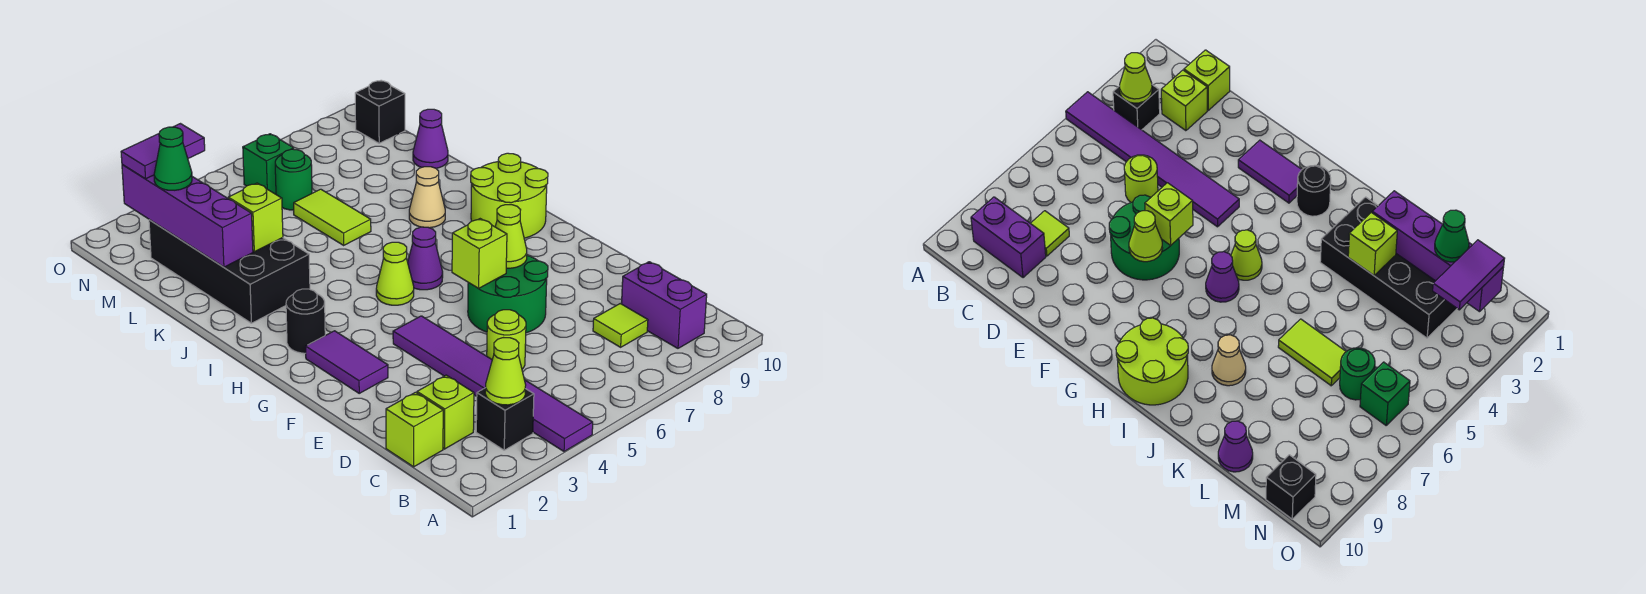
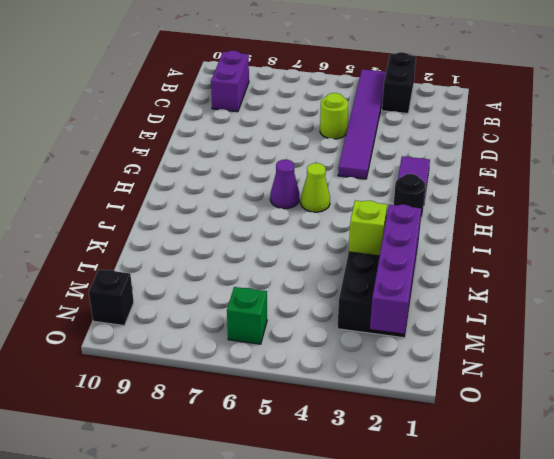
black brick A3:B3 level 1 -> black brick B3 level 1
none -> lime brick C1 level 1
none -> lime brick C2 level 1
none -> lime tile C8 level 1

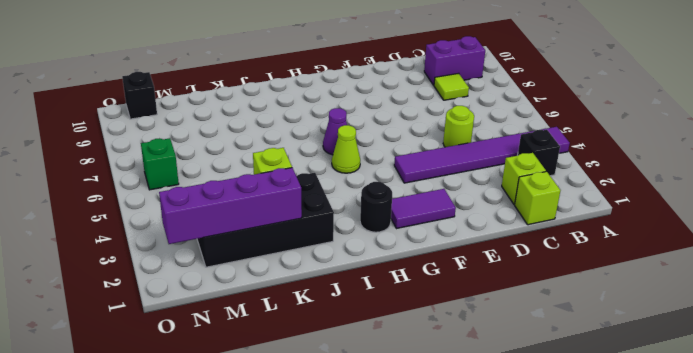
none -> green round brick E6:F7 level 1
none -> lime round brick H9:I10 level 1
none -> tan cone J8 level 1

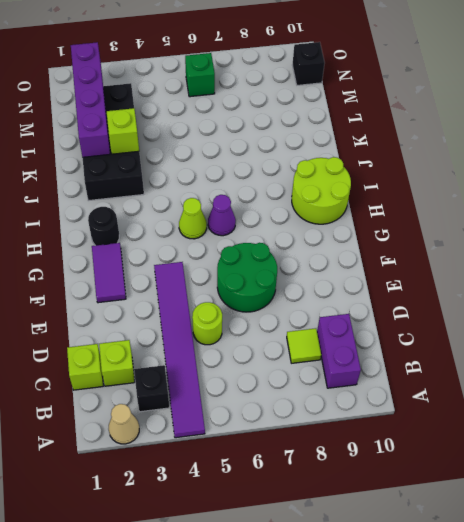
tan cone A2 level 1 -> tan cone J8 level 1
none -> lime tile K6:L6 level 1
none -> purple cone L10 level 1
none -> green round brick M6 level 1

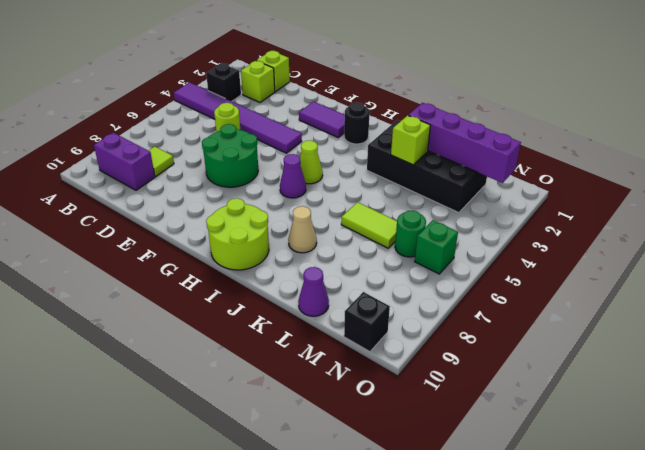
none -> lime cone B3 level 2
none -> lime brick F6 level 2
none -> lime cone F7 level 2

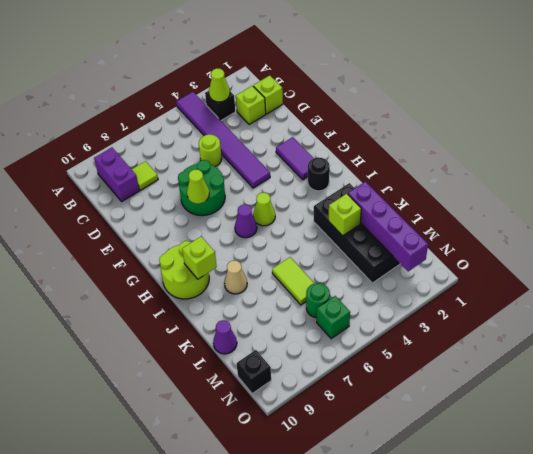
lime brick I9 level 2 -> lime brick F6 level 2
none -> green cone M2 level 3
none -> purple tile N2:N3 level 3

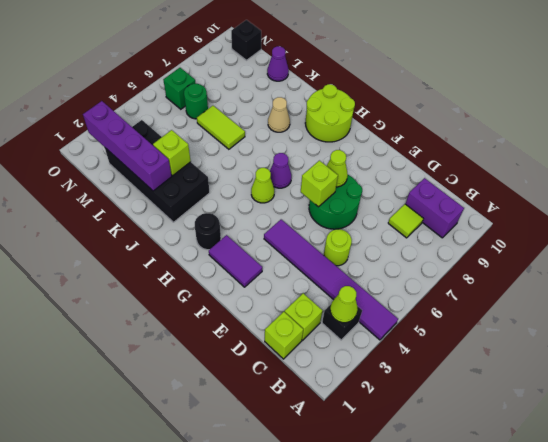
none -> green cone M2 level 3
none -> purple tile N2:N3 level 3

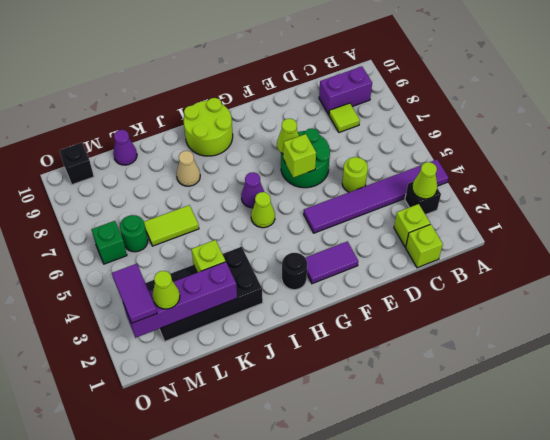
lime cone M2 level 3 -> green cone M2 level 3

